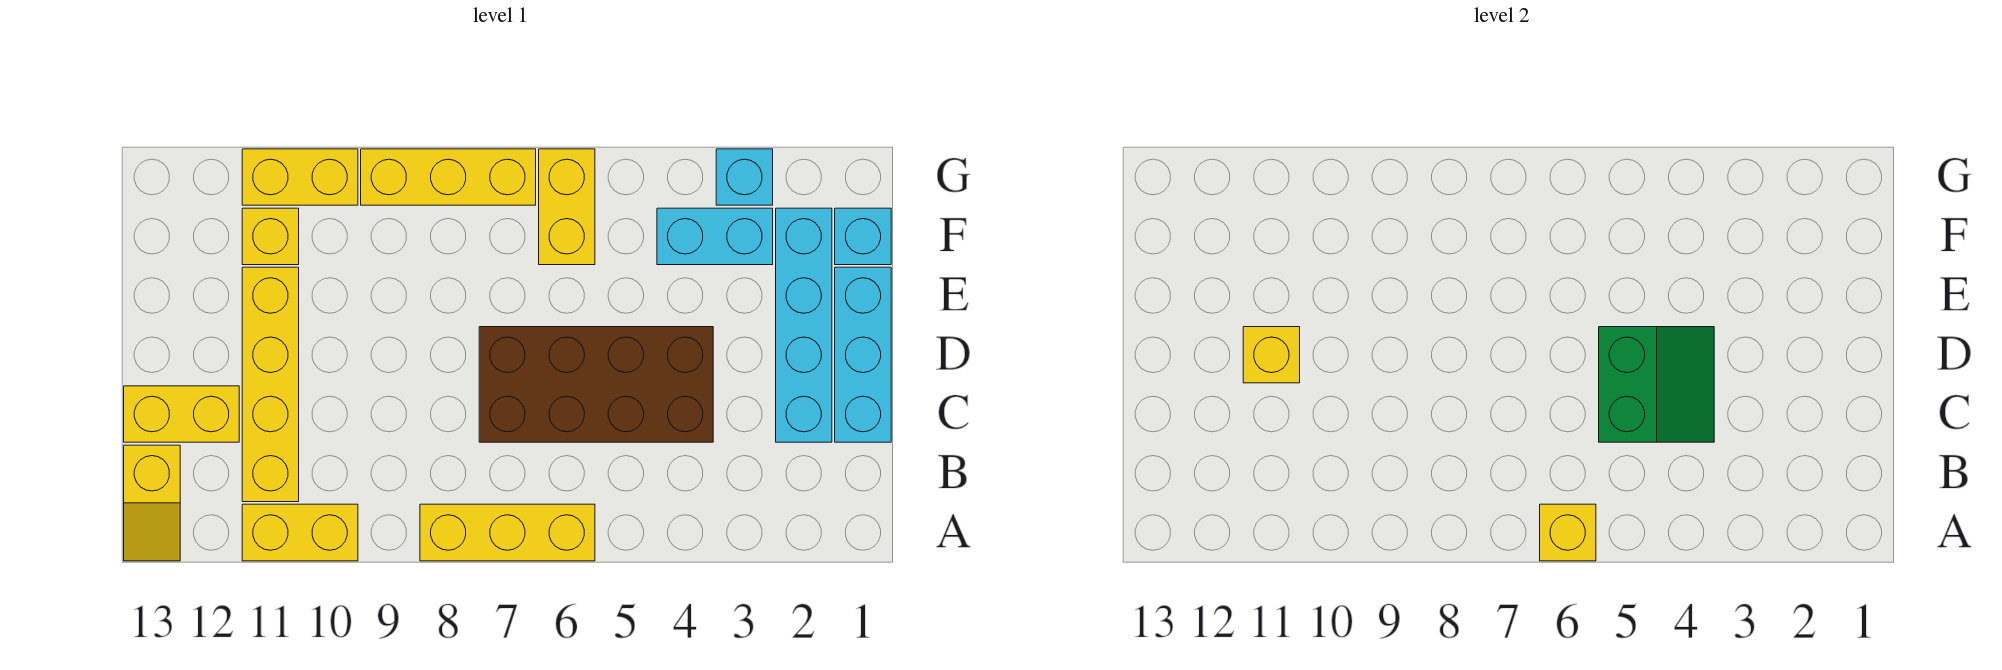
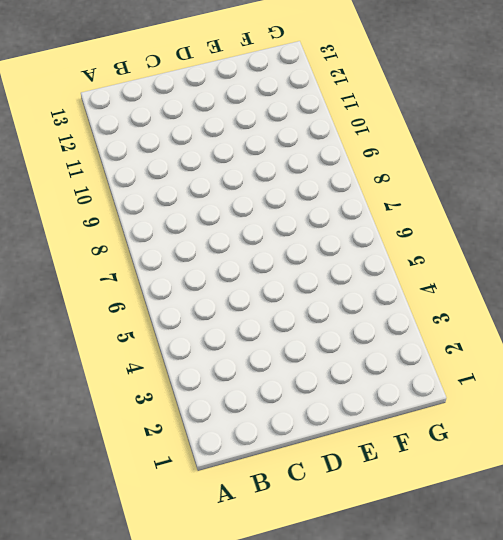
none -> yellow brick A6:A8 level 1
none -> yellow brick A10:A11 level 1
none -> yellow slope A13:B13 level 1 top B

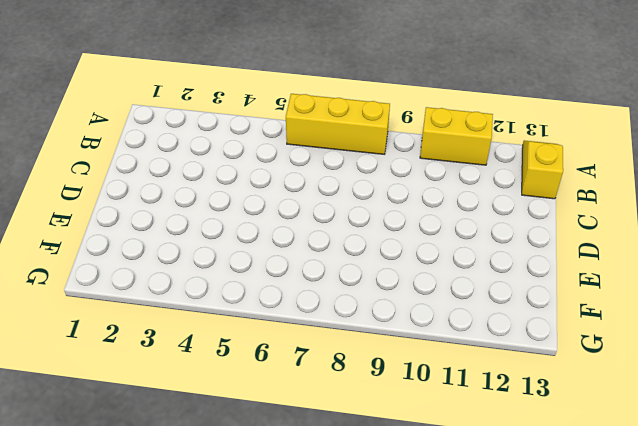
none -> yellow brick B11:E11 level 1
none -> cyan brick C1:E1 level 1
none -> cyan brick C2:F2 level 1

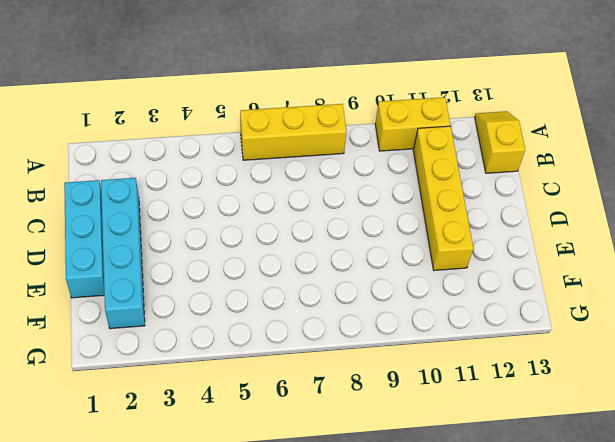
none -> brown brick C4:D7 level 1
none -> yellow brick C12:C13 level 1
none -> cyan brick F1 level 1

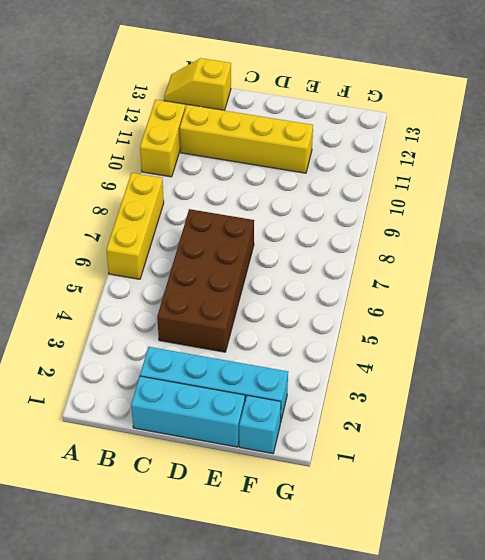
none -> yellow brick C12:C13 level 1
none -> cyan brick F3:F4 level 1
none -> yellow brick F6:G6 level 1

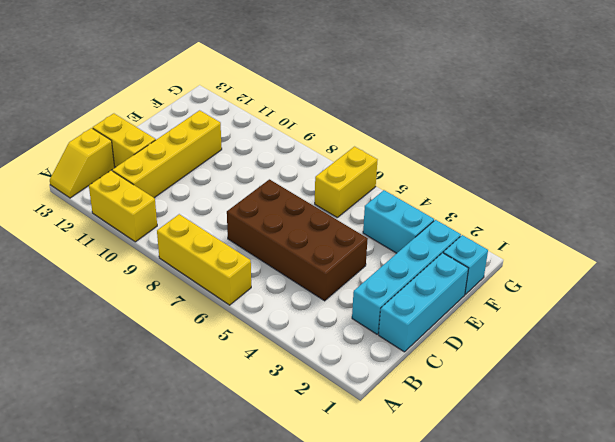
none -> yellow brick F11 level 1
none -> cyan brick G3 level 1
none -> yellow brick G7:G9 level 1

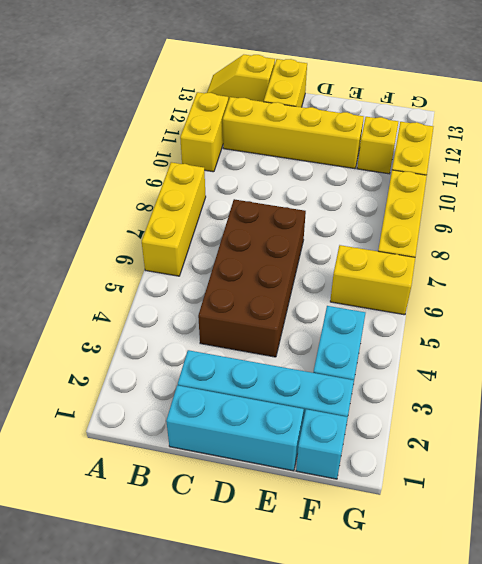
none -> cyan brick G3 level 1
none -> yellow brick A6 level 2
none -> green slope C4:D5 level 2 top 5

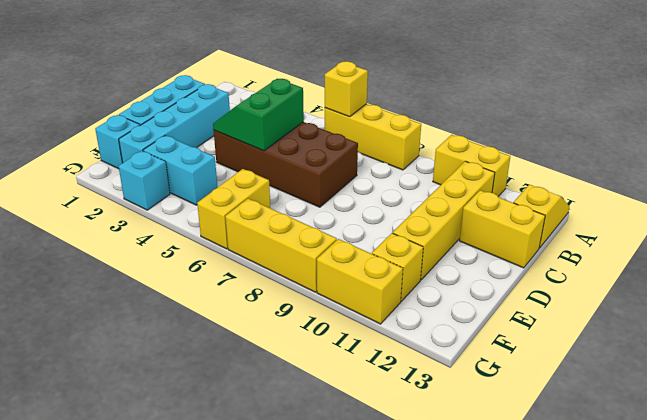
none -> yellow brick D11 level 2

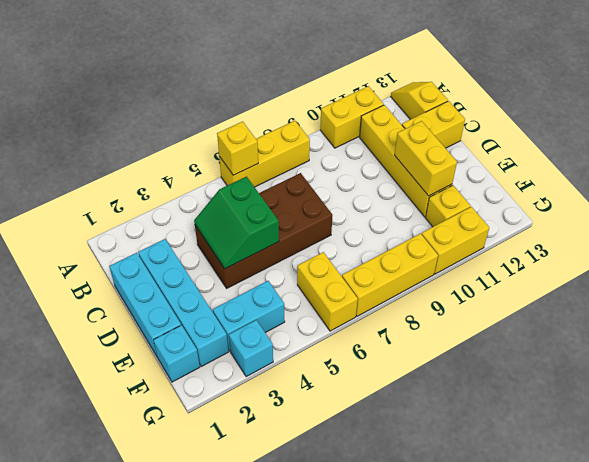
yellow brick D11:E11 level 2 -> yellow brick D11 level 2

